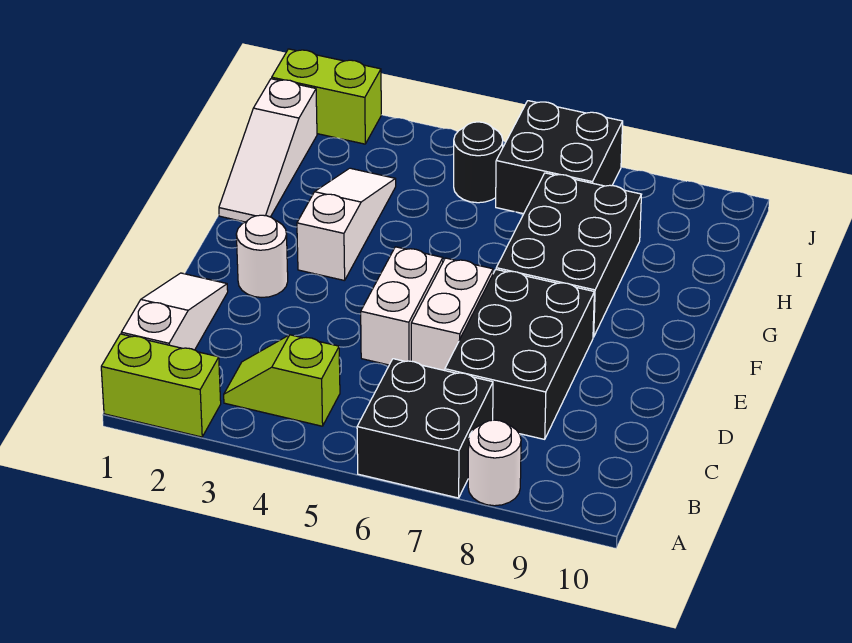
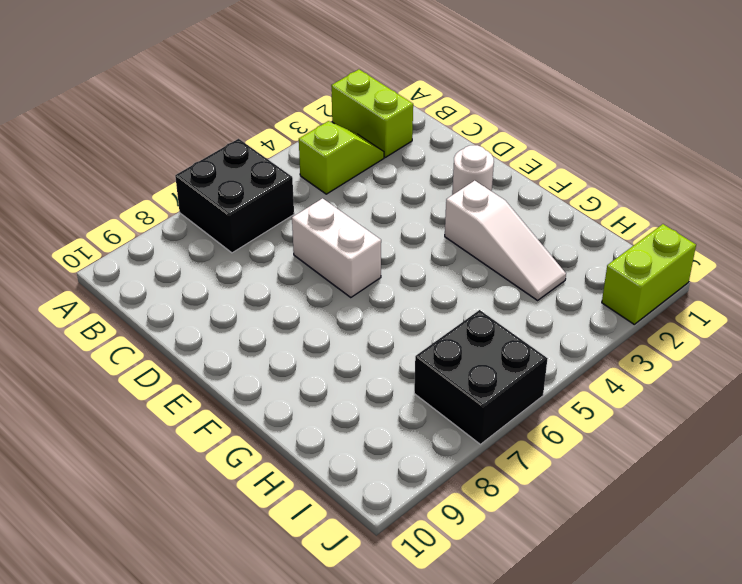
lime brick A2:B2 level 1 -> lime brick A1:A2 level 1
none -> white round brick A8 level 1
none -> white slope B1:D1 level 1 top B
none -> black brick C7:E8 level 1

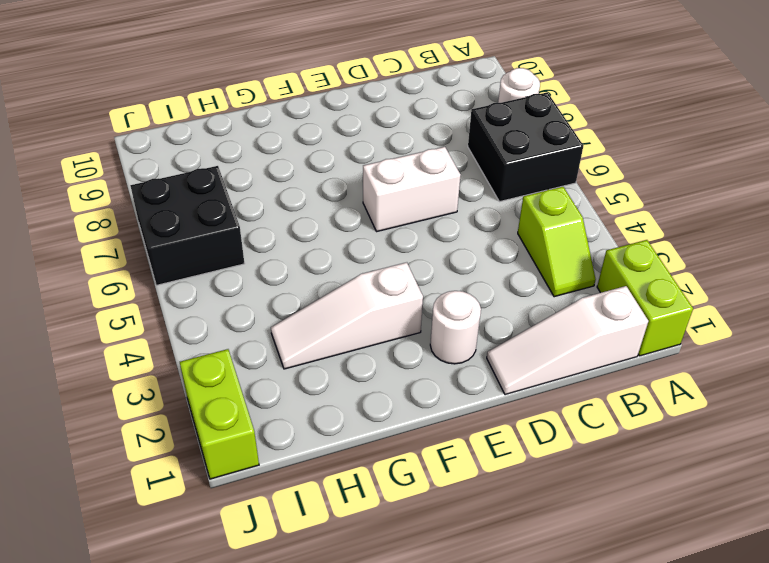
none -> black brick C7:E8 level 1
none -> white brick D5:E5 level 1
none -> black brick F7:H8 level 1

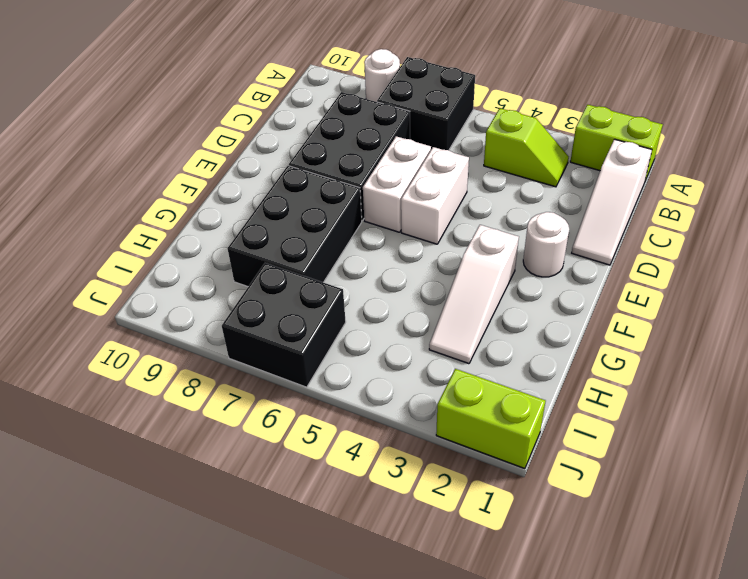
none -> white slope G1:I1 level 1 top I
none -> black round brick I5 level 1

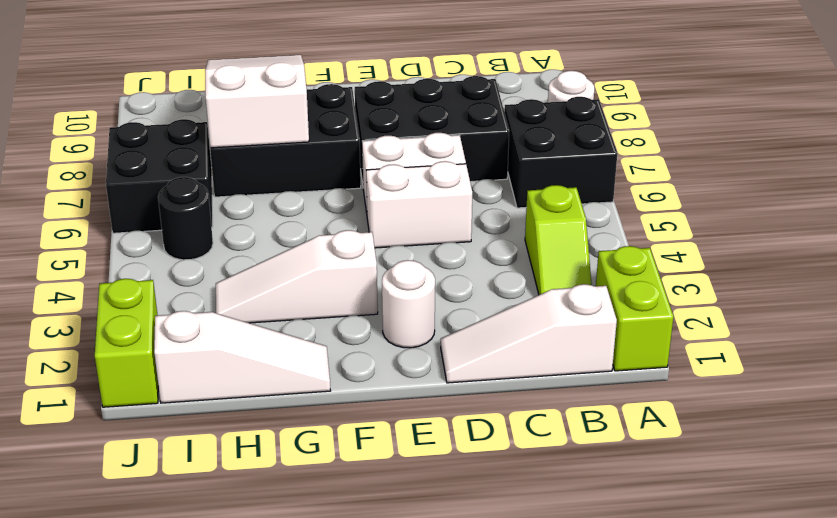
white slope G7:H9 level 2 top 7 -> none

